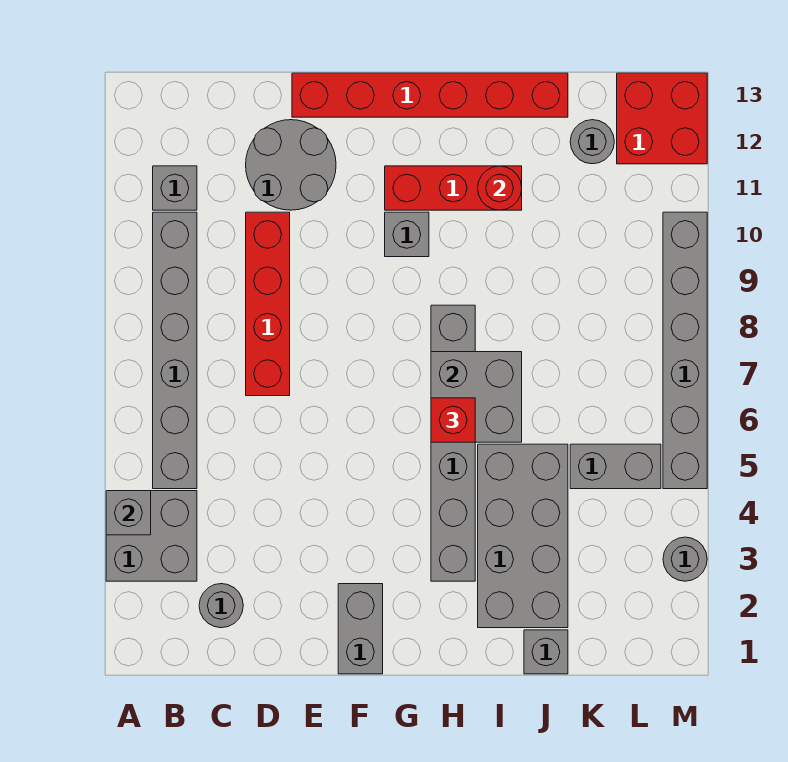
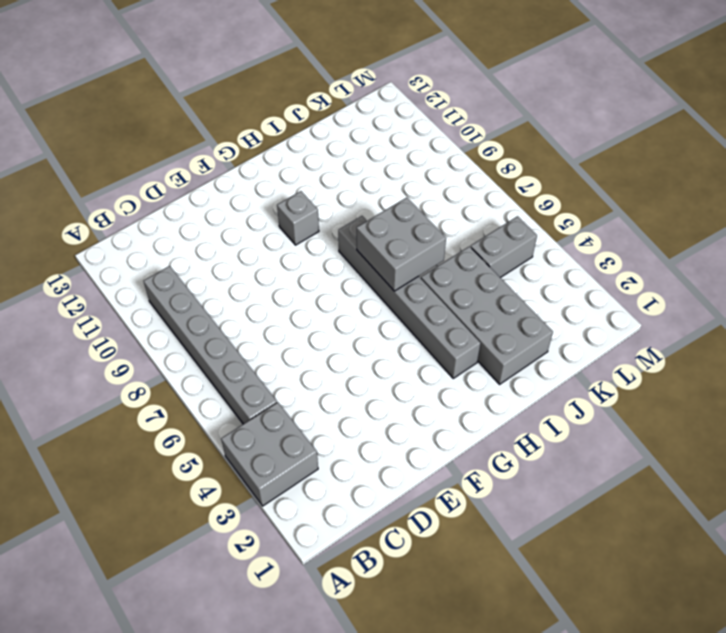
none -> grey brick B11 level 1
none -> grey round brick C2 level 1
none -> red brick D7:D10 level 1

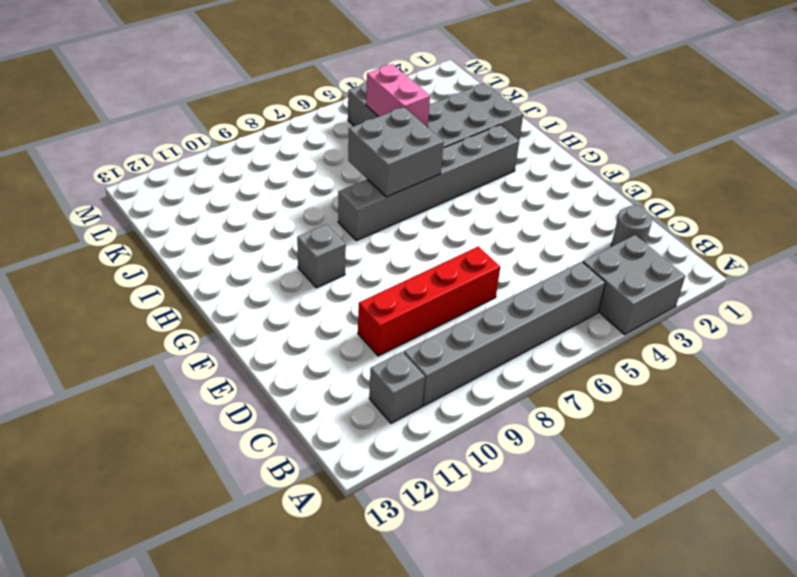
pink brick J5:K5 level 2 -> none
none -> grey round brick D11:E12 level 1
none -> red brick E13:J13 level 1
none -> grey brick F1:F2 level 1

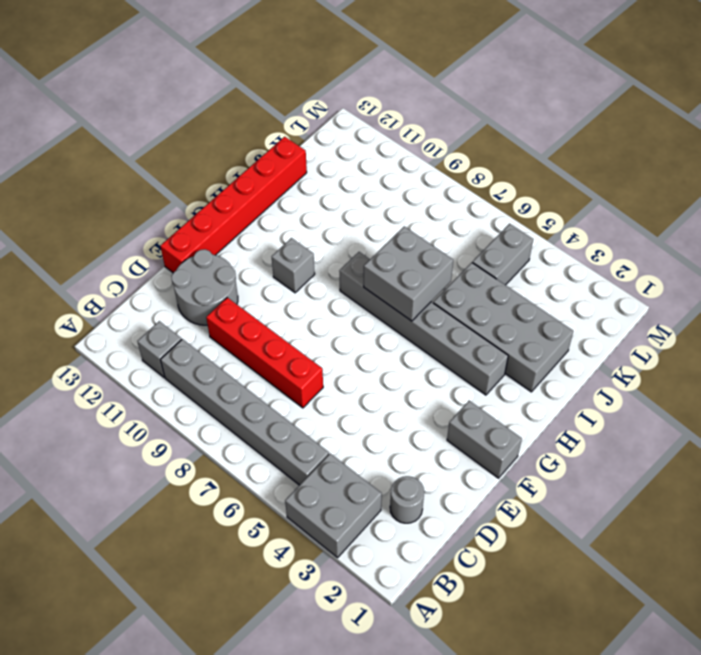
none -> red brick G11:I11 level 1
none -> grey brick J1 level 1
none -> grey round brick K12 level 1

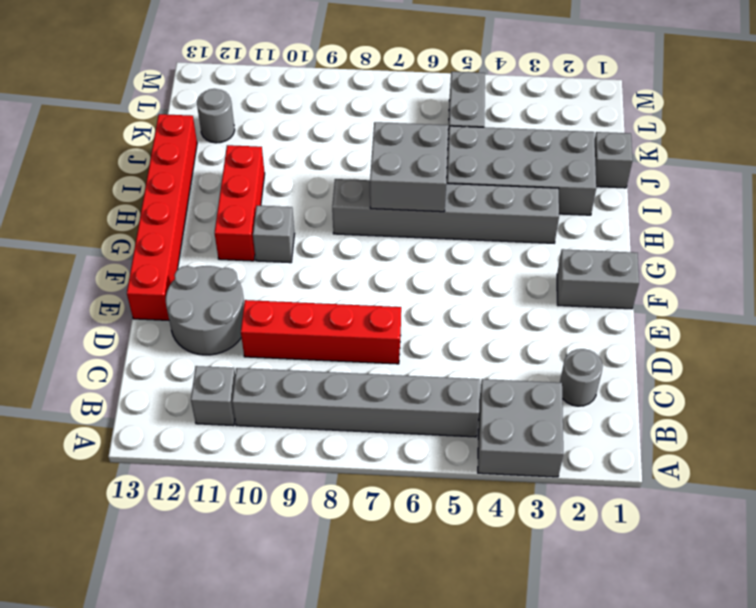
none -> red brick L12:M13 level 1
none -> grey round brick M3 level 1
none -> grey brick M5:M10 level 1

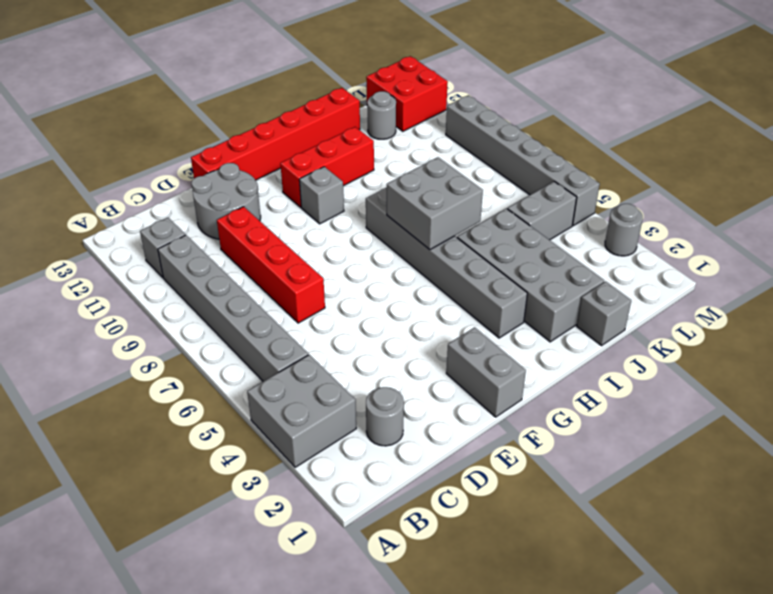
none -> grey brick A4 level 2
none -> red round brick I11 level 2
none -> red brick H6 level 3

